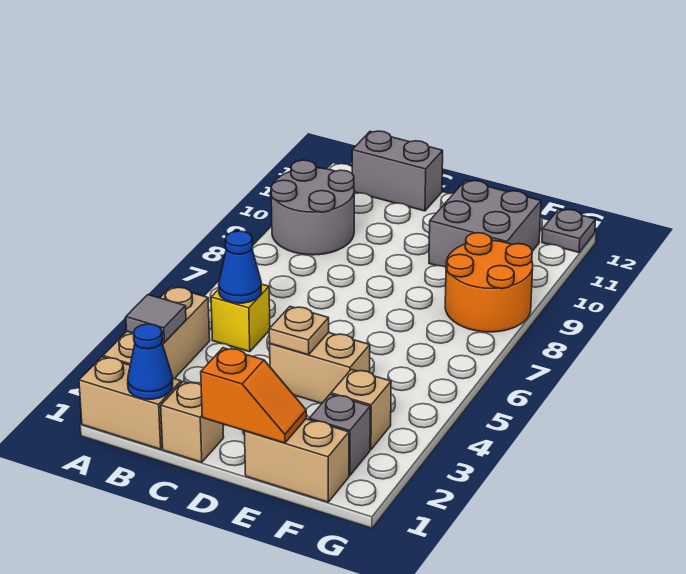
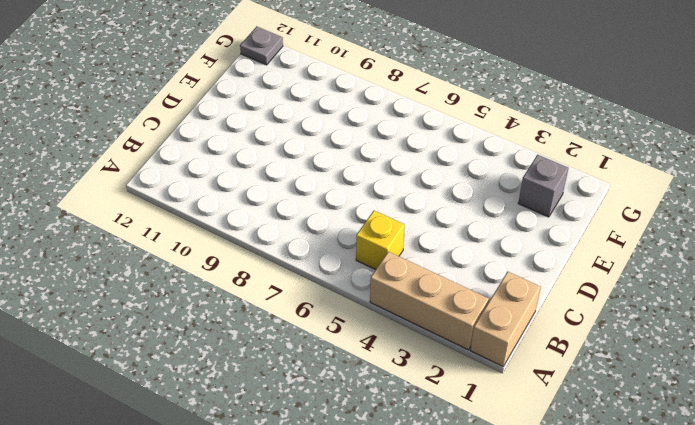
none -> grey round brick A9:B10 level 1
none -> grey brick B12:C12 level 1
none -> tan brick C1 level 1

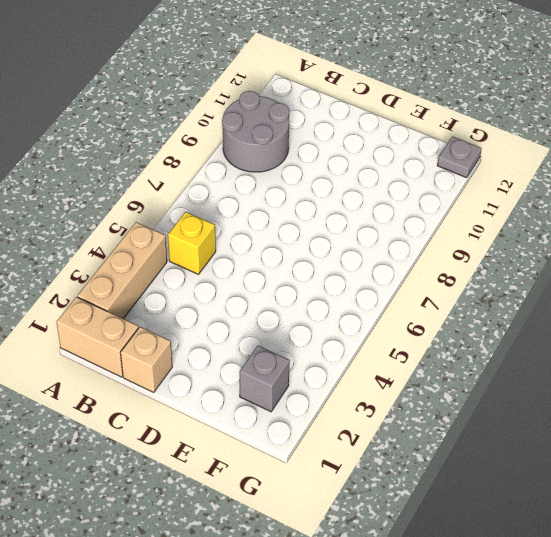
none -> grey brick B12:C12 level 1
none -> tan brick D4:E4 level 1
none -> tan brick E1:F1 level 1

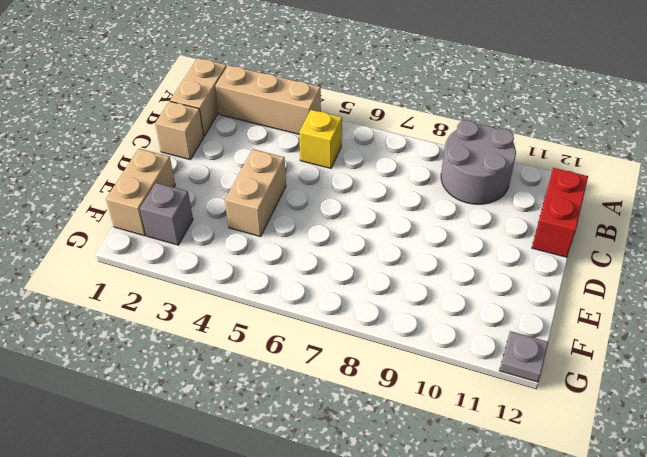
red brick B12:C12 level 1 -> grey brick B12:C12 level 1
none -> grey brick E10:F11 level 1
none -> tan brick F3 level 1
none -> orange round brick F8:G9 level 1

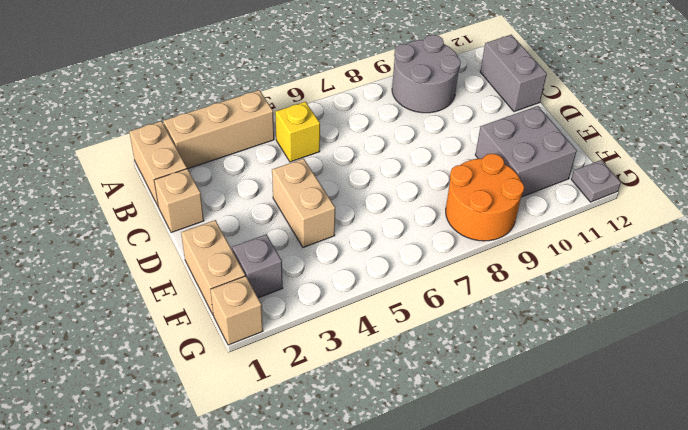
tan brick G1 level 1 -> tan brick F3 level 1
none -> grey tile A3 level 2
none -> blue cone B1 level 2
none -> blue cone B5 level 2

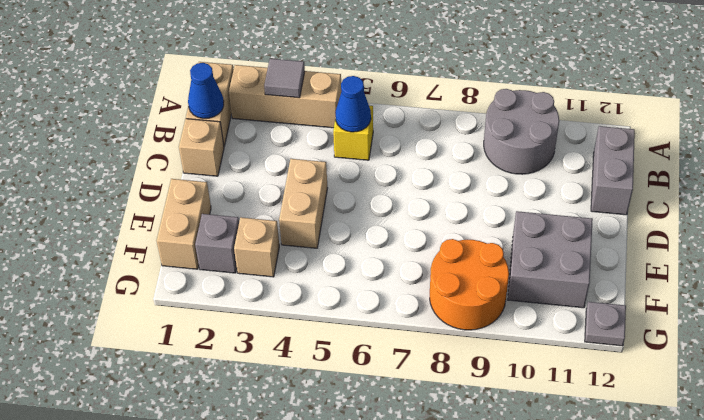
none -> orange slope D1:E1 level 2 top D
none -> tan plate D4 level 2

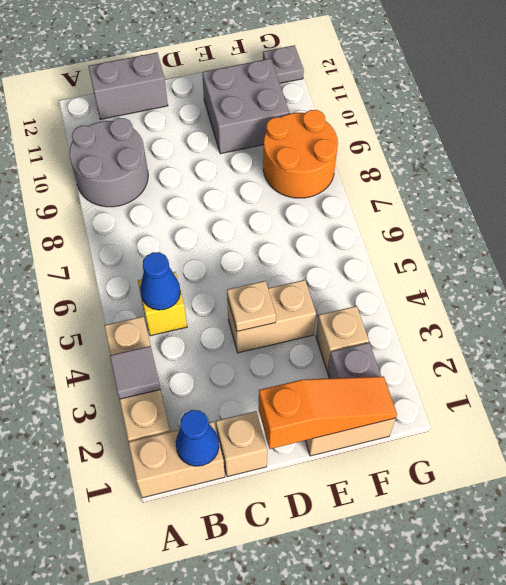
orange slope D1:F1 level 2 top D -> orange slope D1:E1 level 2 top D

